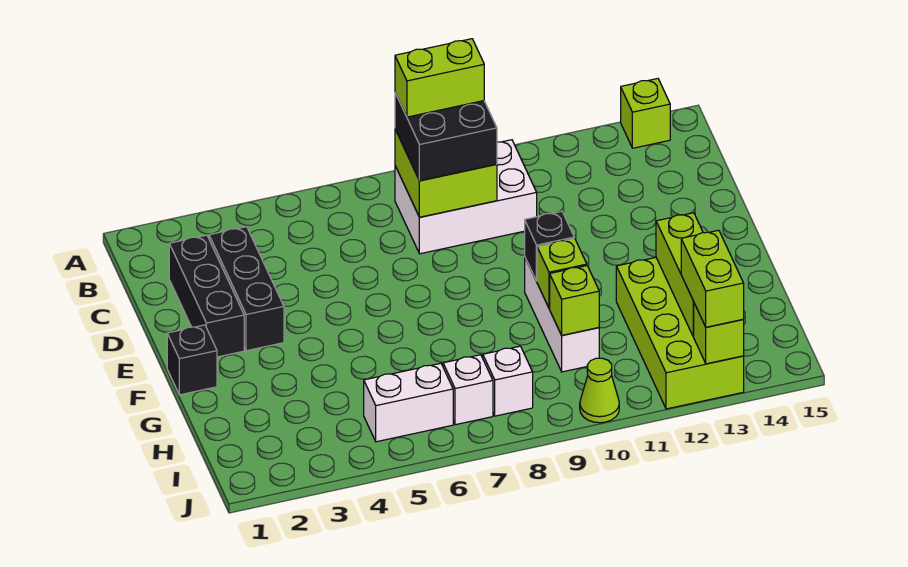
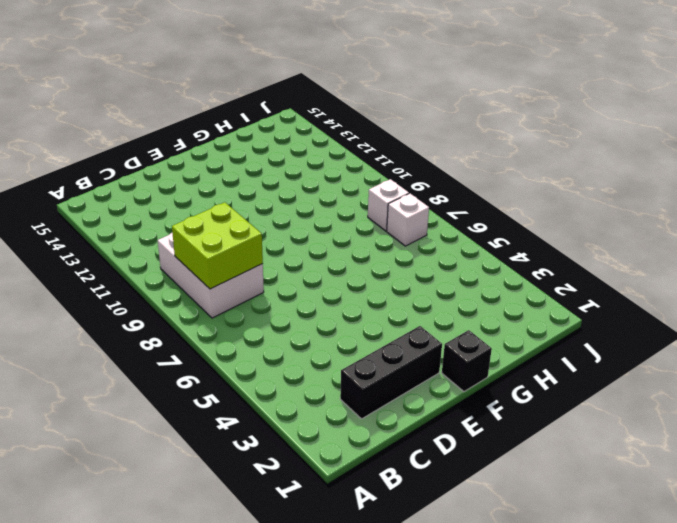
none -> lime brick A14 level 1
none -> black brick C3:E3 level 1
none -> white brick F10:H10 level 1

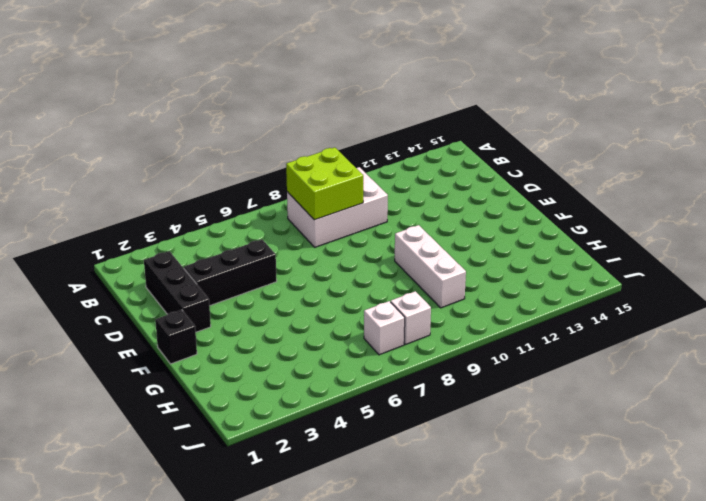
black brick D3:D5 level 1 -> black brick C3:E3 level 1
none -> lime brick A14 level 1
none -> lime brick G12:J13 level 1
none -> white brick I5:I6 level 1

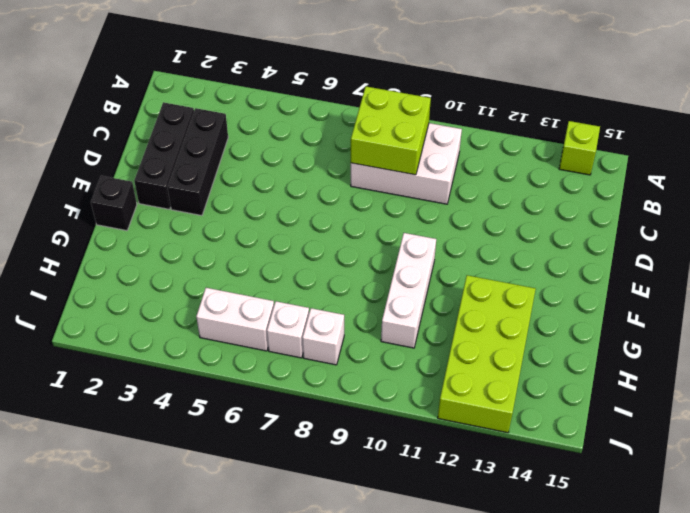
none -> lime cone J10 level 1
none -> black brick F10 level 2
none -> lime brick G10 level 2

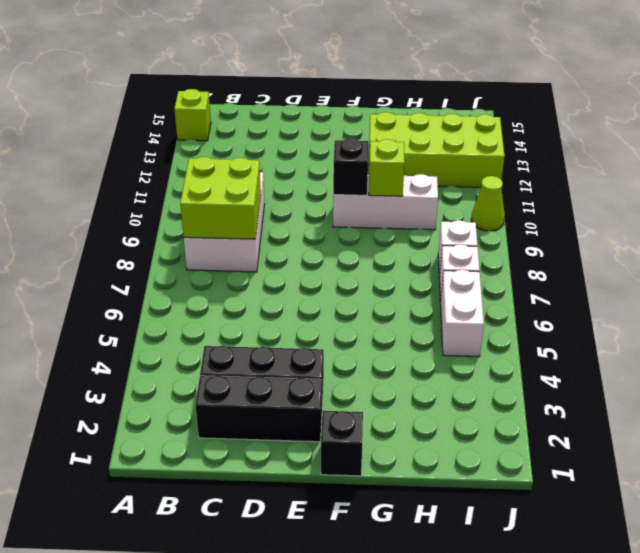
none -> lime brick G13:I13 level 2
none -> lime brick H10 level 2
none -> lime brick J13 level 2

